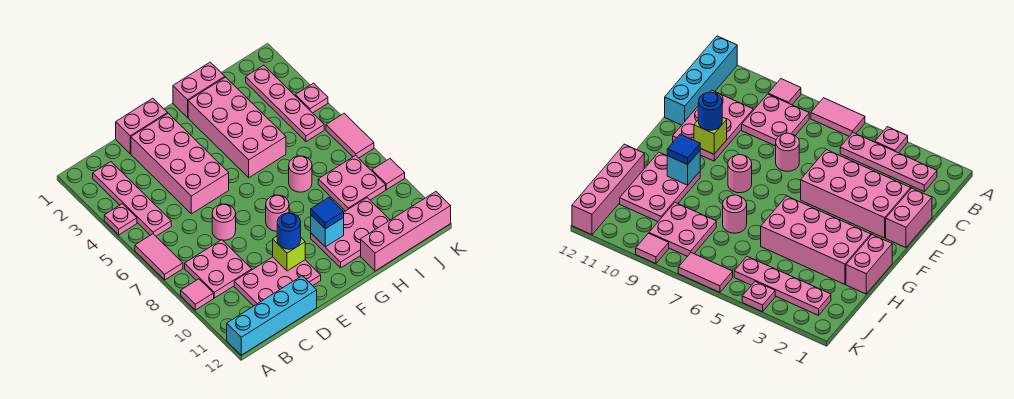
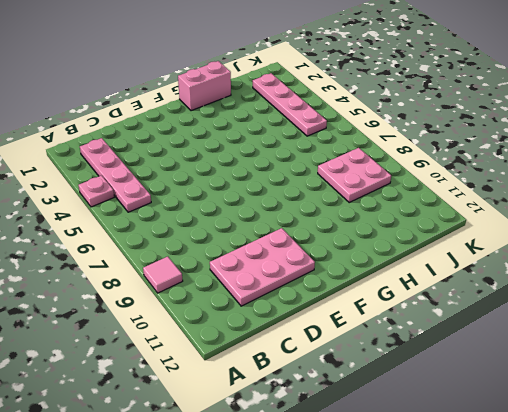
none -> pink tile A6:A7 level 1
none -> cyan brick A12:D12 level 1
none -> pink plate B8:C9 level 1

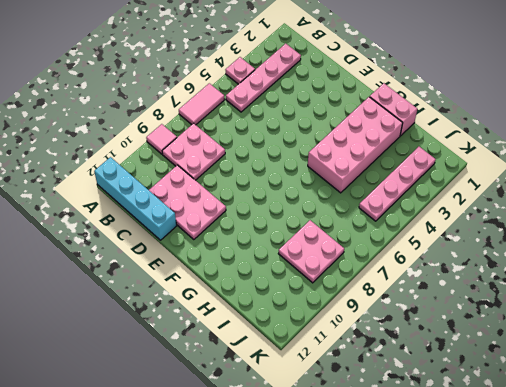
none -> pink brick D1:E1 level 1
none -> pink brick D2:E5 level 1
none -> pink round brick D7 level 1

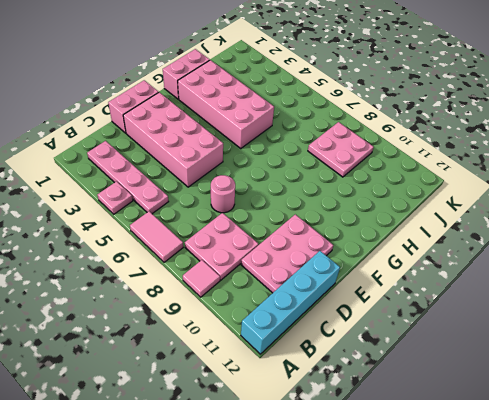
none -> pink round brick F8 level 1
none -> pink plate G10:I11 level 1
none -> pink round brick H7 level 1

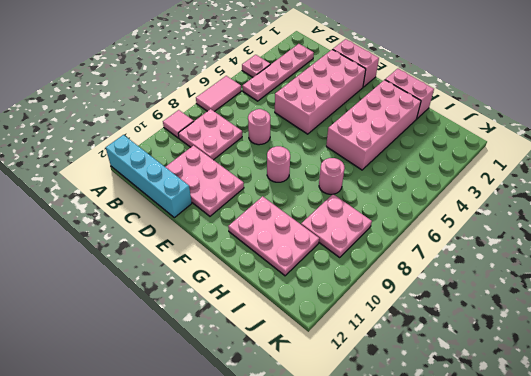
none -> pink brick H12:K12 level 1
none -> pink plate J2:J5 level 1
none -> pink plate K4 level 1

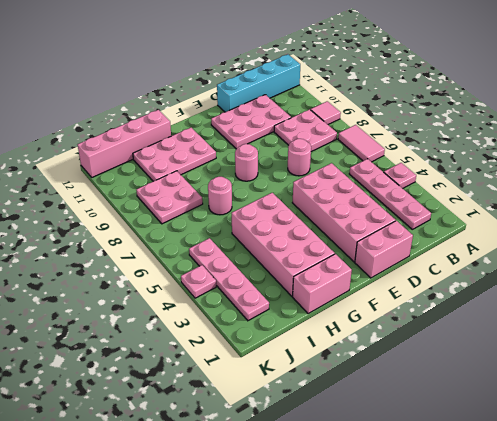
none -> pink tile K6:K7 level 1
none -> pink tile K9 level 1
none -> lime brick E10 level 2

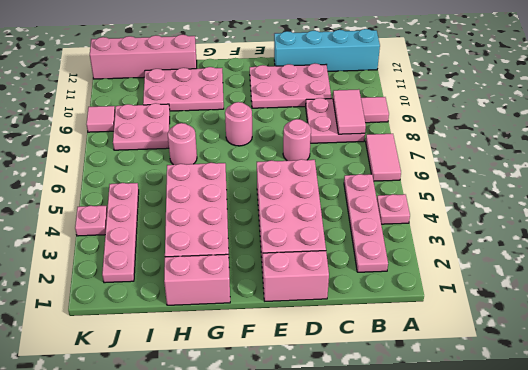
pink tile B8:B9 level 2 -> pink tile K6:K7 level 1
none -> lime brick E10 level 2
none -> cyan brick G10 level 2
none -> blue round brick E10 level 3

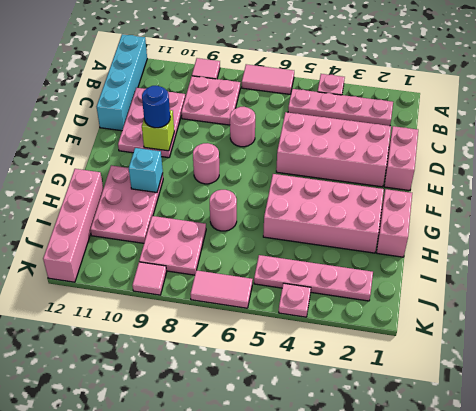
none -> blue tile G10 level 3

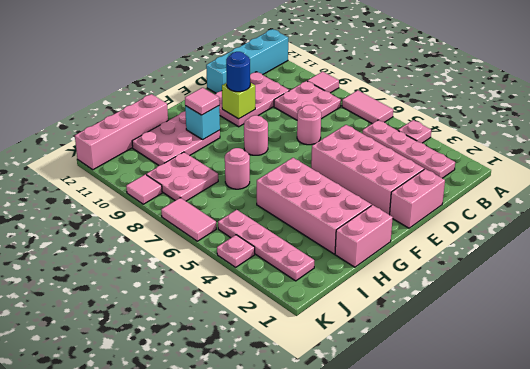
pink tile G10 level 3 -> blue tile G10 level 3

